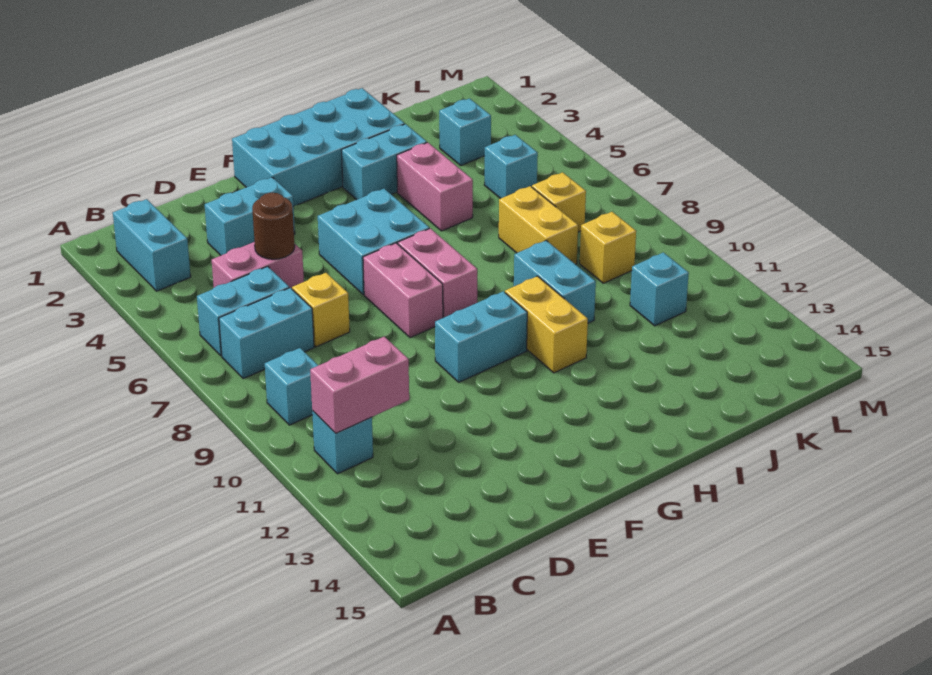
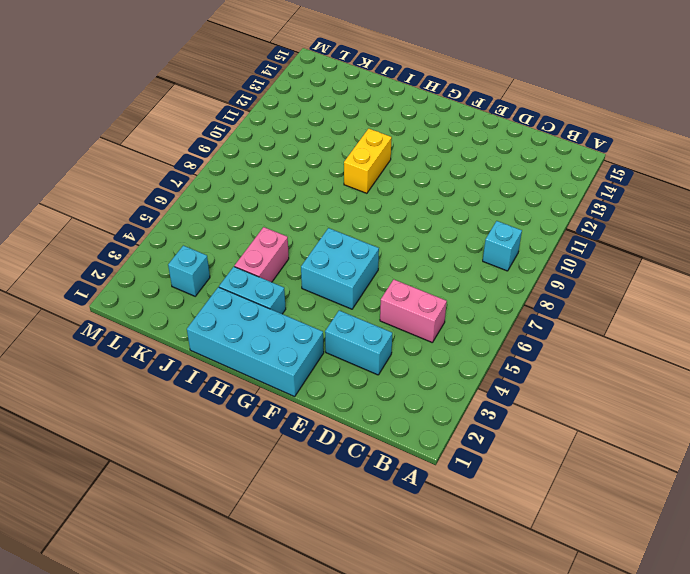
none -> cyan brick B2:B3 level 1
none -> cyan brick B6:C6 level 1
none -> cyan brick B7:C7 level 1

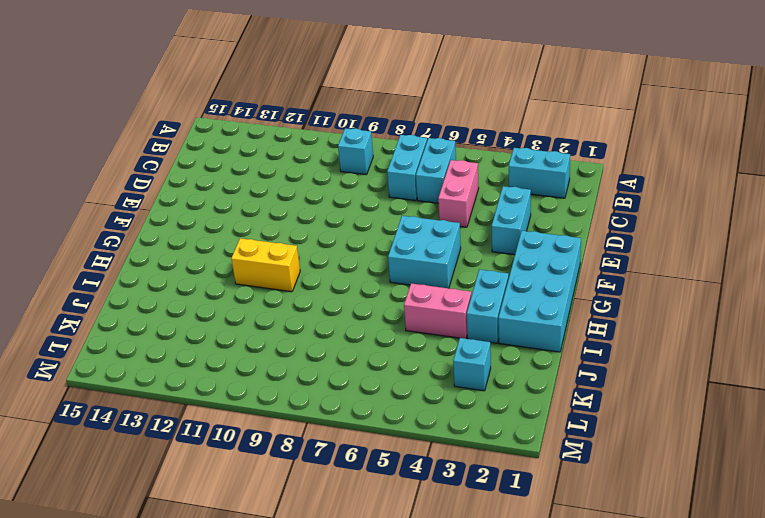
none -> cyan brick B11 level 1
none -> yellow brick D7 level 1
none -> pink brick F7:F8 level 1

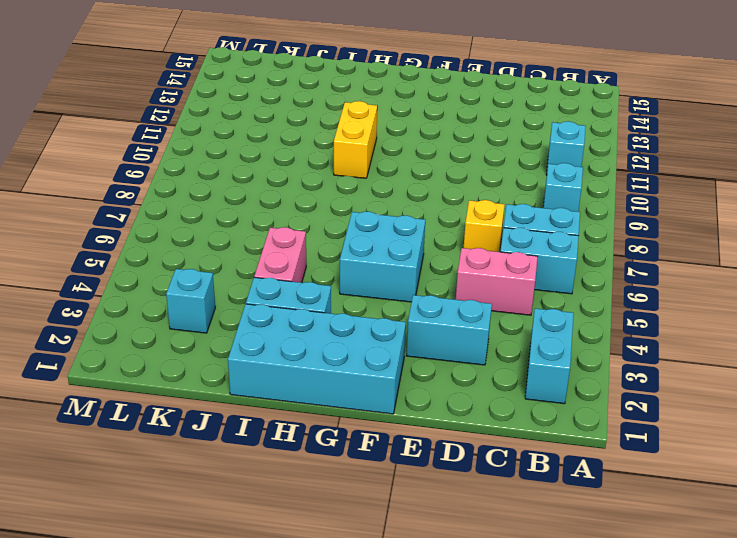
none -> pink brick F7:F8 level 1
none -> cyan brick F10:G10 level 1
none -> pink brick G7:G8 level 1

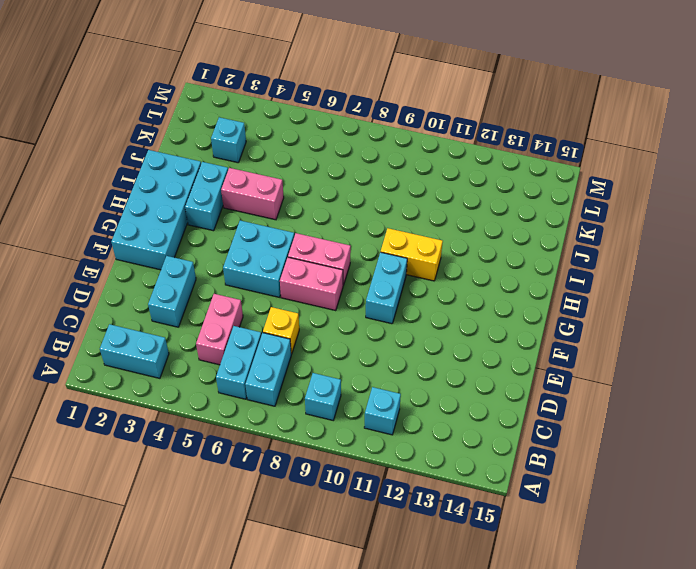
none -> cyan brick I9:I10 level 1
none -> yellow brick J7:J8 level 1
none -> cyan brick K5 level 1

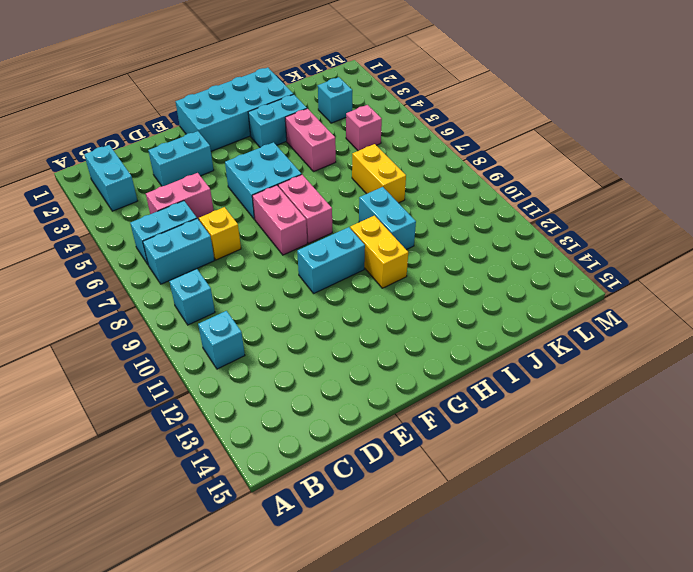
pink brick K5 level 1 -> cyan brick K5 level 1
none -> yellow brick K7 level 1
none -> yellow brick K9 level 1
none -> cyan brick K11 level 1

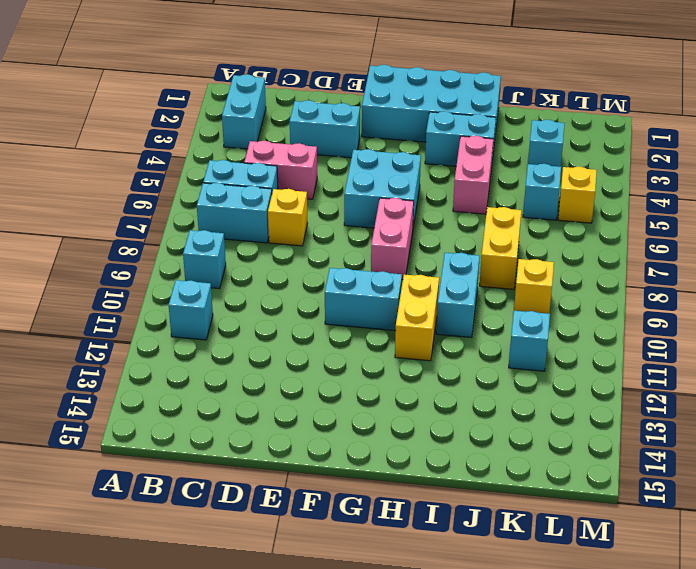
yellow brick L5 level 1 -> yellow brick K7 level 1
none -> pink brick F7:F8 level 1
none -> pink brick B11:C11 level 2
none -> brown round brick D5 level 2

